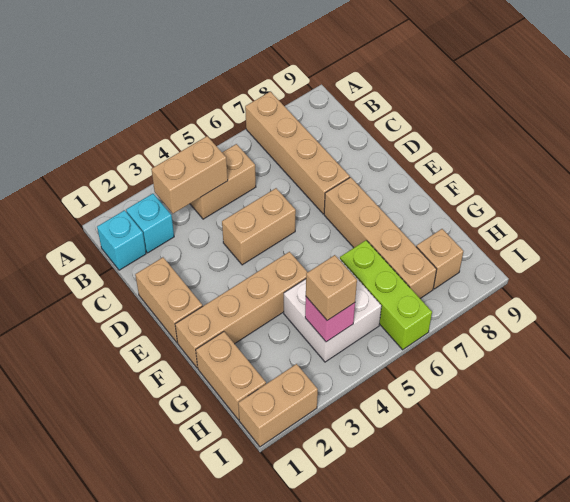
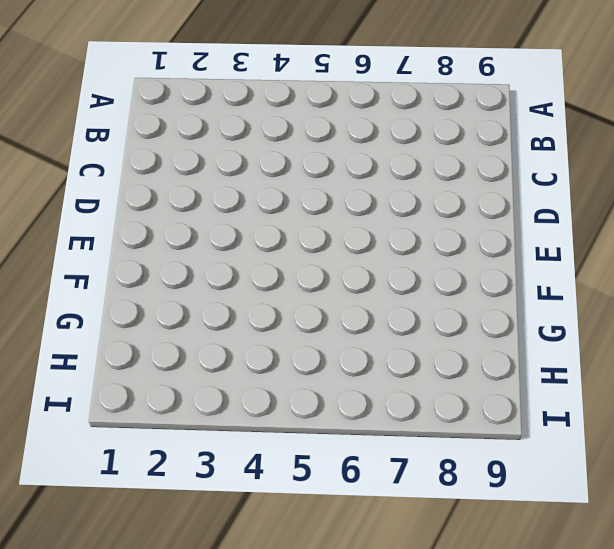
none -> tan brick A7:D7 level 1
none -> cyan brick B1 level 1
none -> cyan brick B2 level 1

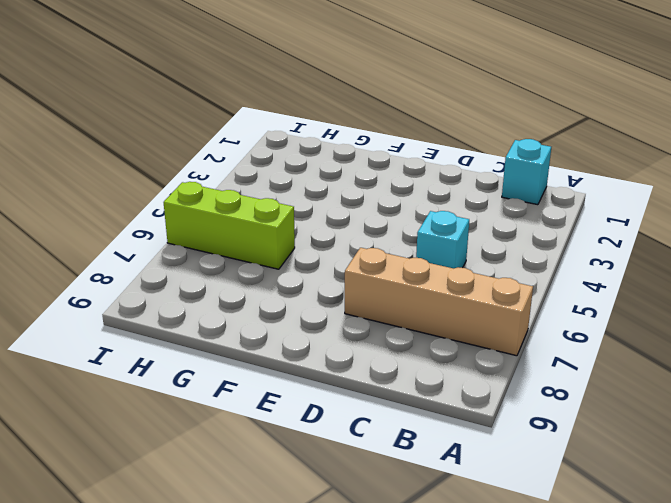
cyan brick C5 level 1 -> cyan brick B2 level 1
none -> tan brick B4:B5 level 1
none -> tan brick D1:E1 level 1
none -> tan brick D4:D5 level 1

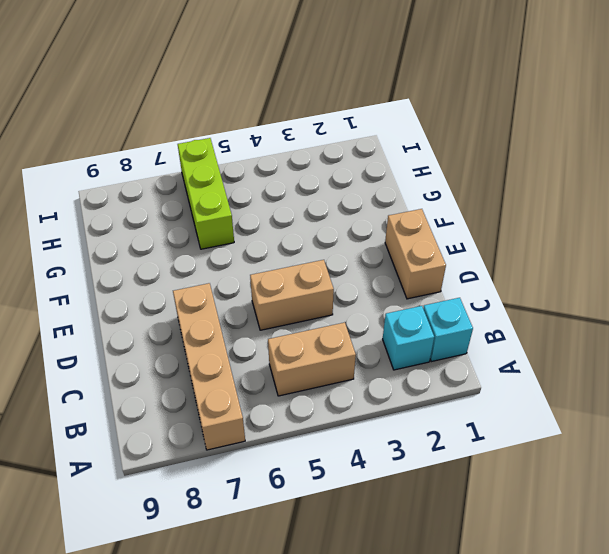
none -> tan brick E7:H7 level 1
none -> tan brick F1:F4 level 1
none -> tan brick G1:H1 level 1

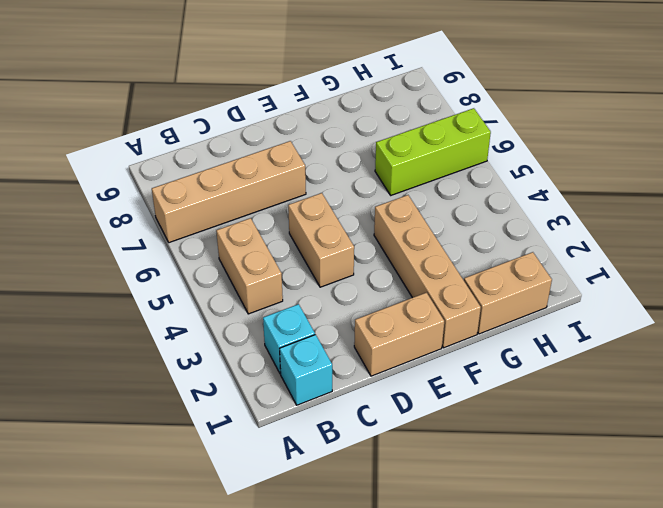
none -> tan brick E7:H7 level 1
none -> white brick G4:H5 level 1
none -> tan brick H8 level 1

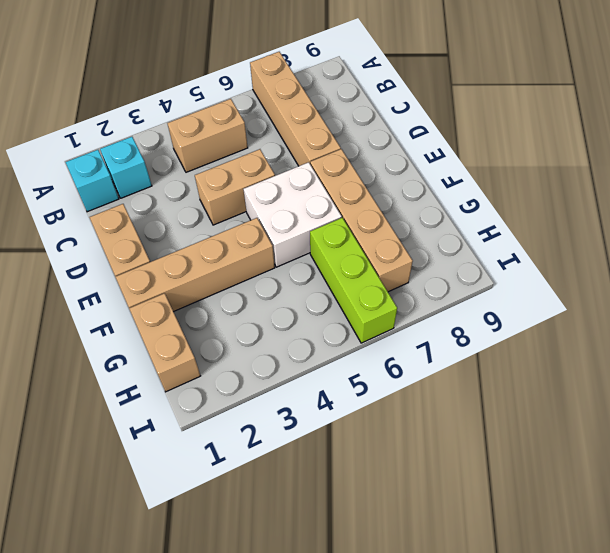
white brick E5:F6 level 1 -> white brick G4:H5 level 1
none -> tan brick H8 level 1
none -> tan brick I1:I2 level 1
none -> tan brick B3:B4 level 2

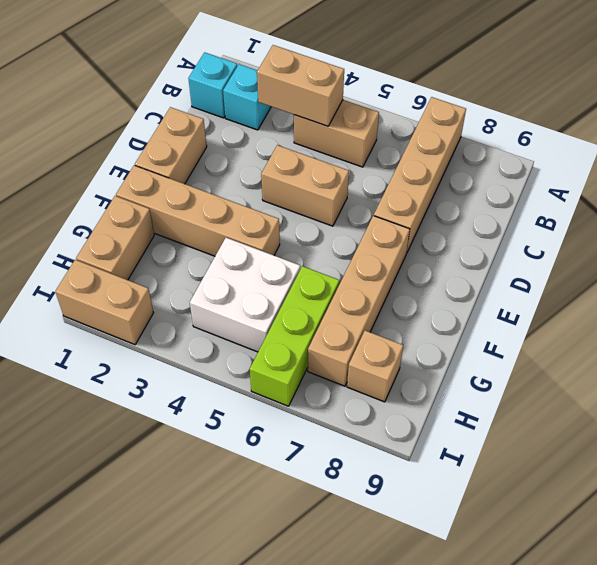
none -> pink brick H4 level 2
none -> tan brick H4 level 3

